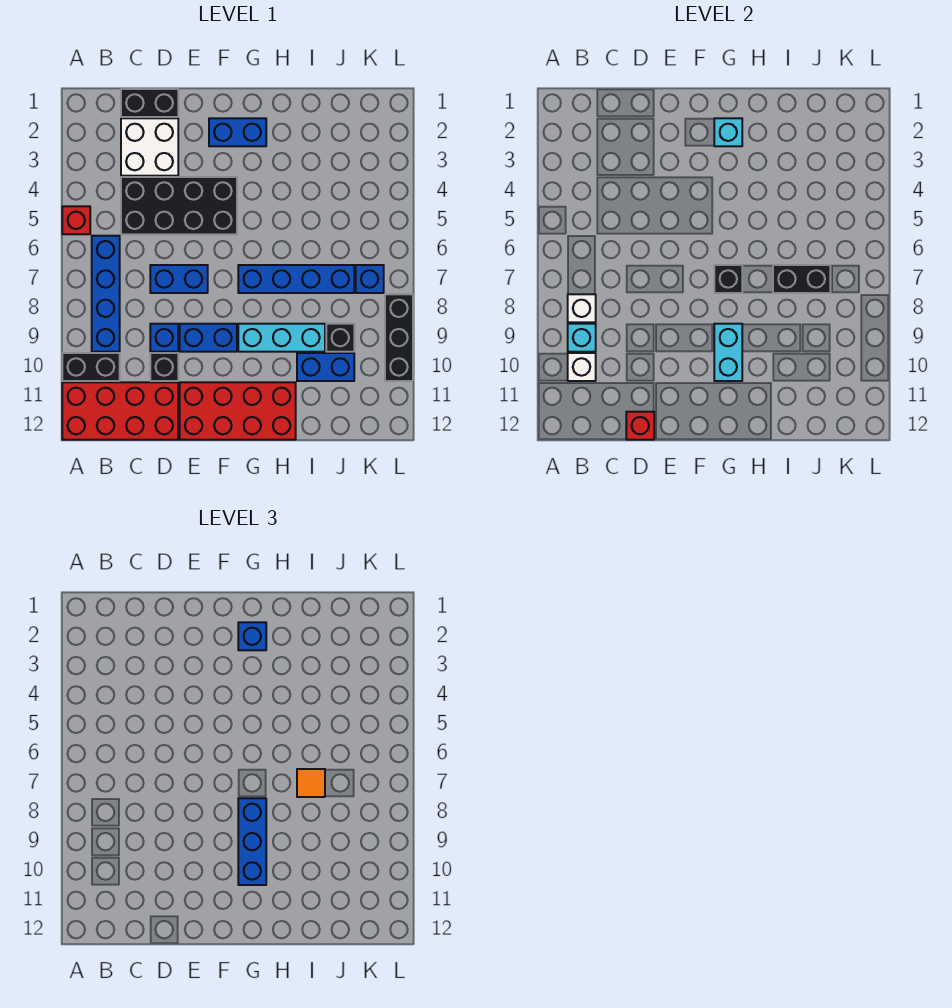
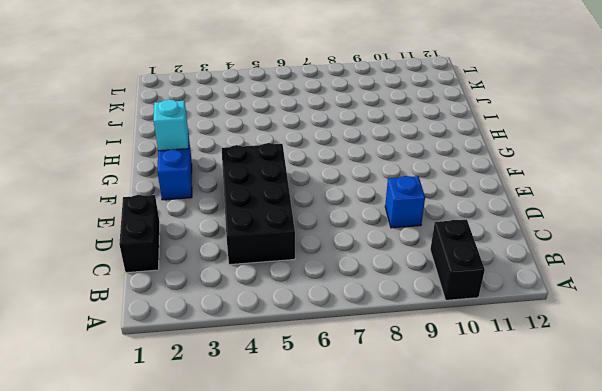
none -> red brick A5 level 1
none -> red brick A11:D12 level 1
none -> blue brick B6:B9 level 1
none -> white brick C2:D3 level 1

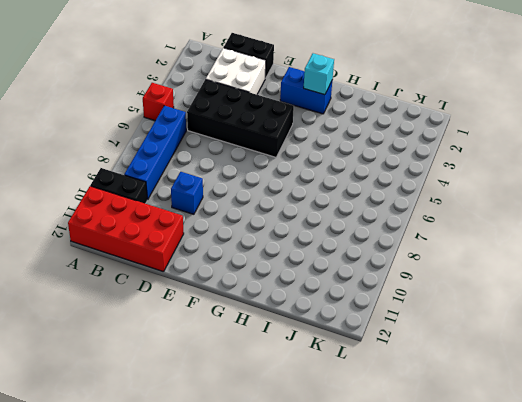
none -> blue brick D7:E7 level 1
none -> black brick D10 level 1
none -> blue brick E9:F9 level 1
none -> red brick E11:H12 level 1

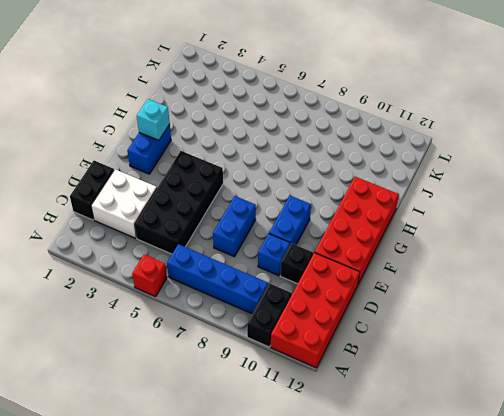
none -> blue brick G7:J7 level 1
none -> cyan brick G9:I9 level 1
none -> blue brick I10:J10 level 1
none -> black brick J9 level 1

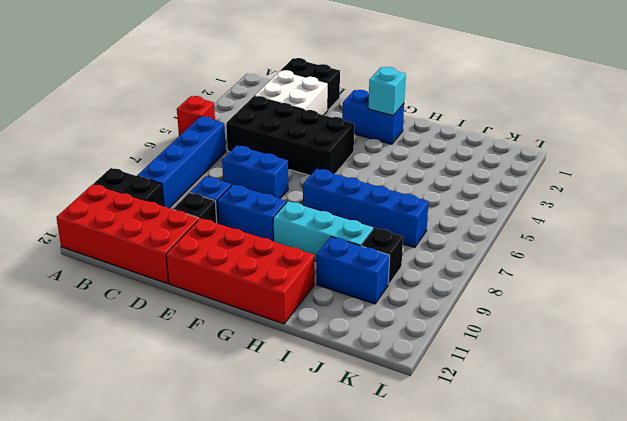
none -> blue brick K7 level 1
none -> black brick L8:L10 level 1
none -> white brick B8 level 2
none -> cyan brick B9 level 2

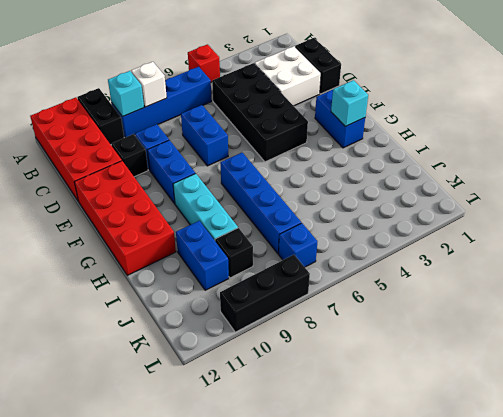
none -> white brick B10 level 2
none -> red brick D12 level 2
none -> black brick G7 level 2
none -> cyan brick G9:G10 level 2

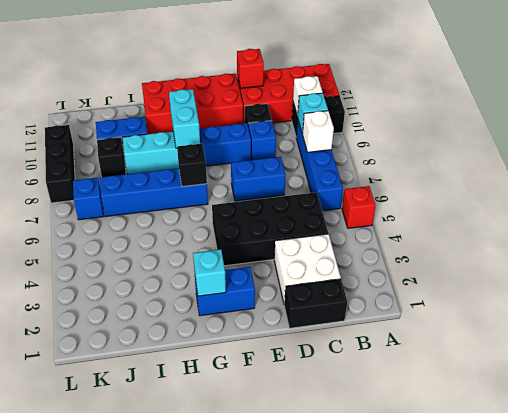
none -> black brick I7:J7 level 2
none -> blue brick G2 level 3
none -> blue brick G8:G10 level 3
none -> orange tile I7 level 3

